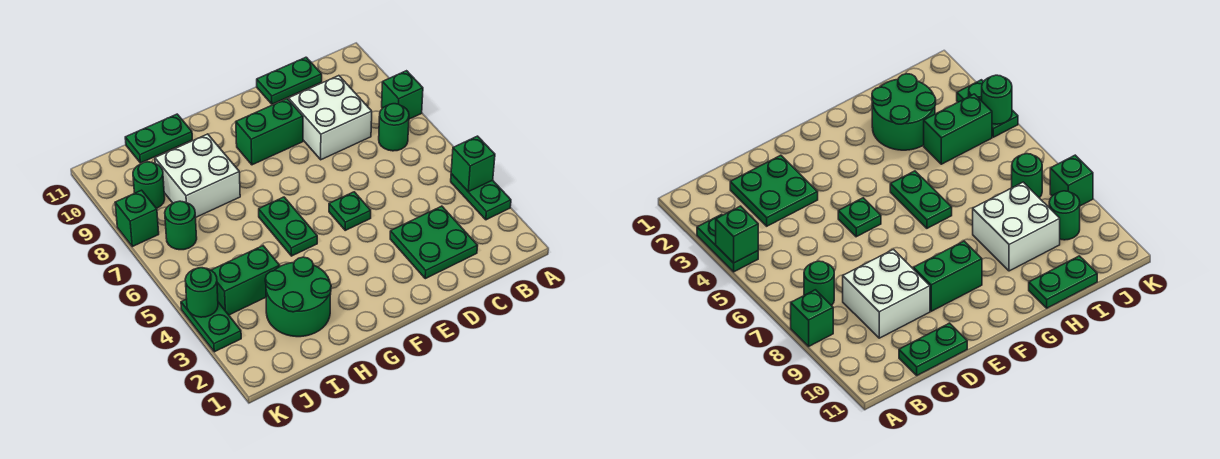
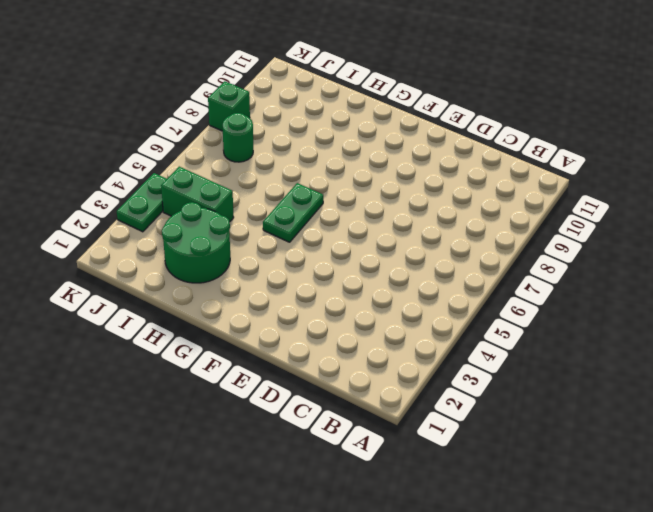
none -> green plate A3:A4 level 1
none -> green brick A8 level 1
none -> green round brick B7 level 1

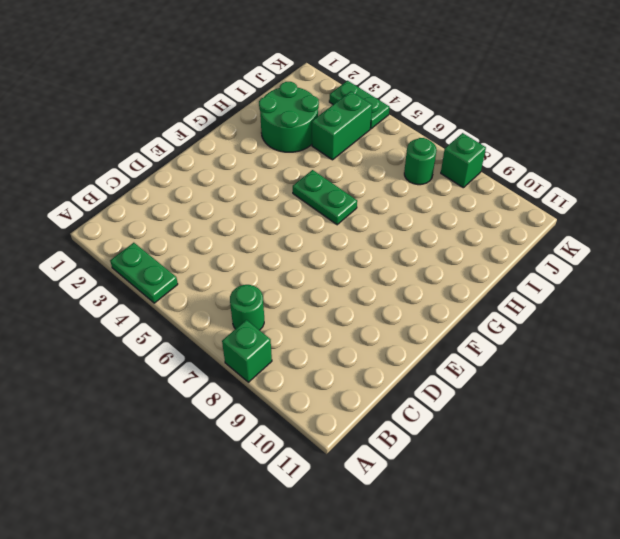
none -> green plate C2:D3 level 1
none -> white brick C8:D9 level 1
none -> green plate C11:D11 level 1

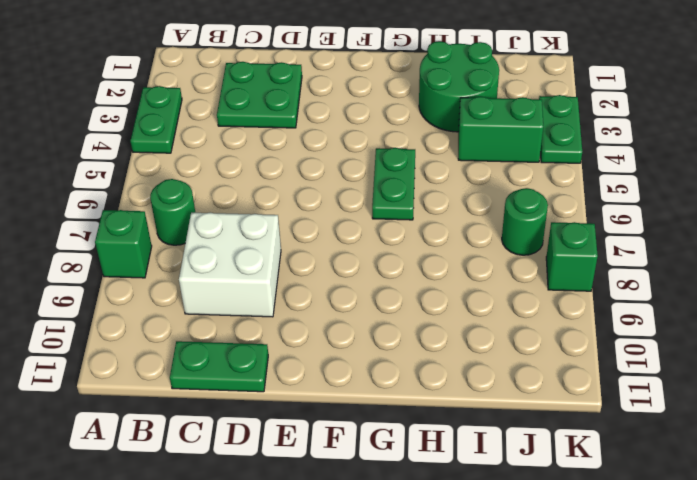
none -> green plate E5 level 1
none -> green brick E9:F9 level 1
none -> white brick H8:I9 level 1

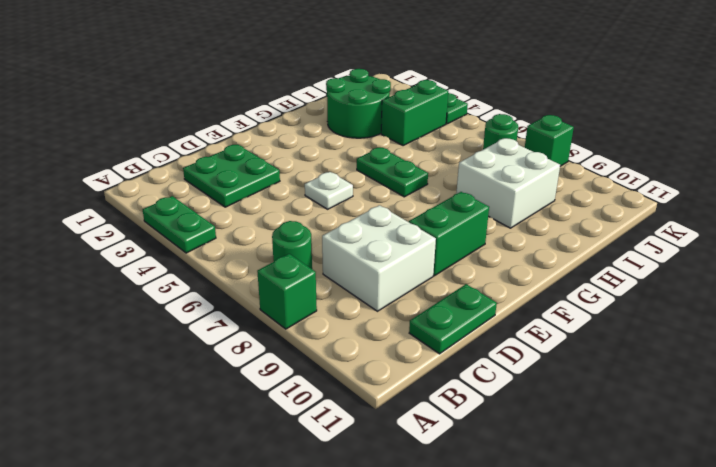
white plate E5 level 1 -> green plate E5 level 1
none -> green plate H11:I11 level 1
none -> green round brick J9 level 1
none -> green brick A4 level 2

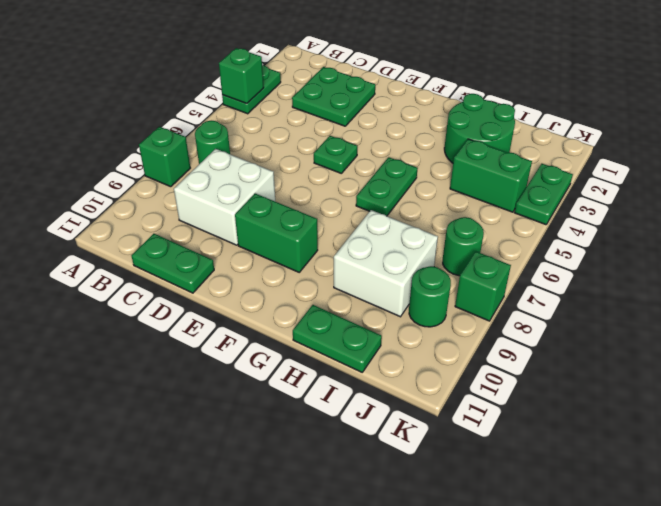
none -> green round brick K4 level 2

